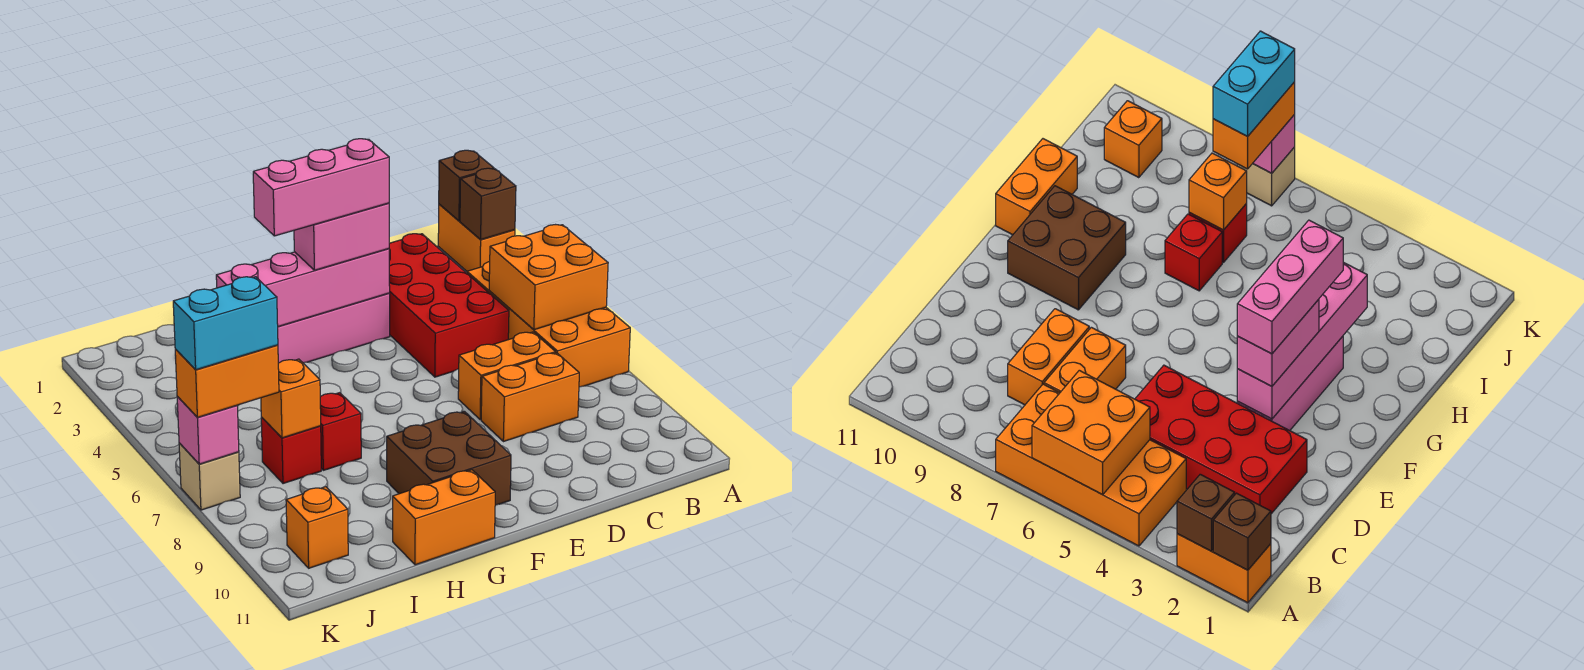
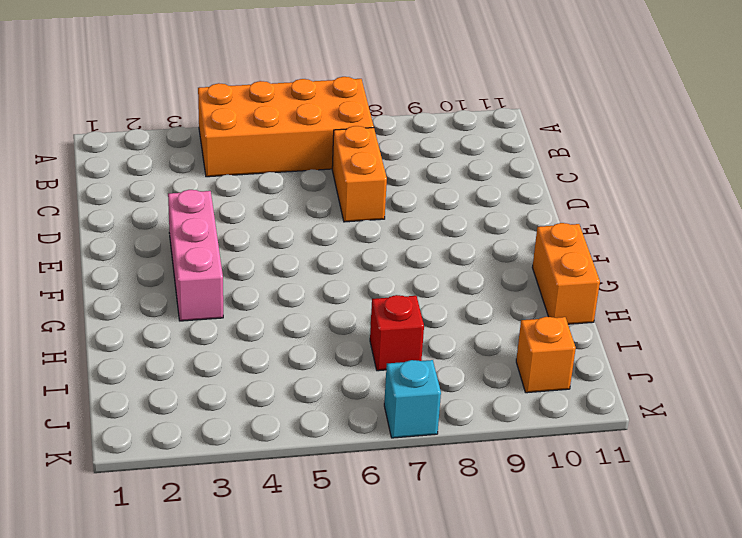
cyan brick K7 level 1 -> tan brick K7 level 1
none -> orange brick A1:A2 level 1
none -> red brick C2:D5 level 1
none -> orange brick C8:D8 level 1

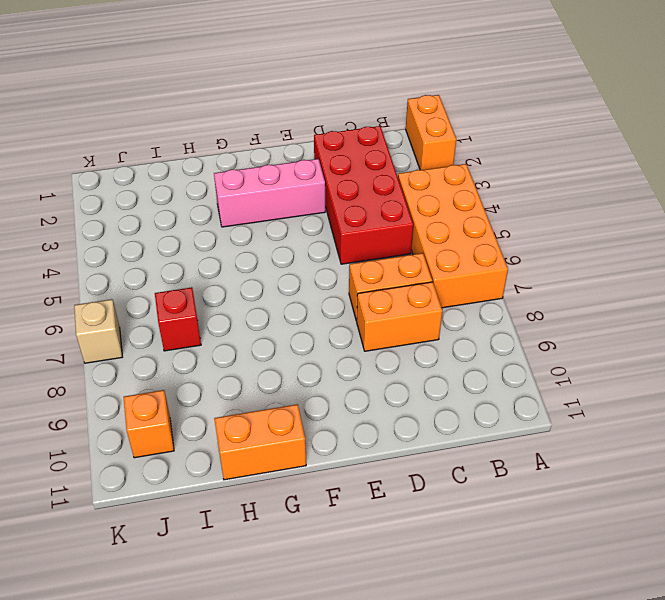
none -> brown brick F9:G10 level 1
none -> red brick H7 level 1
none -> brown brick A1 level 2

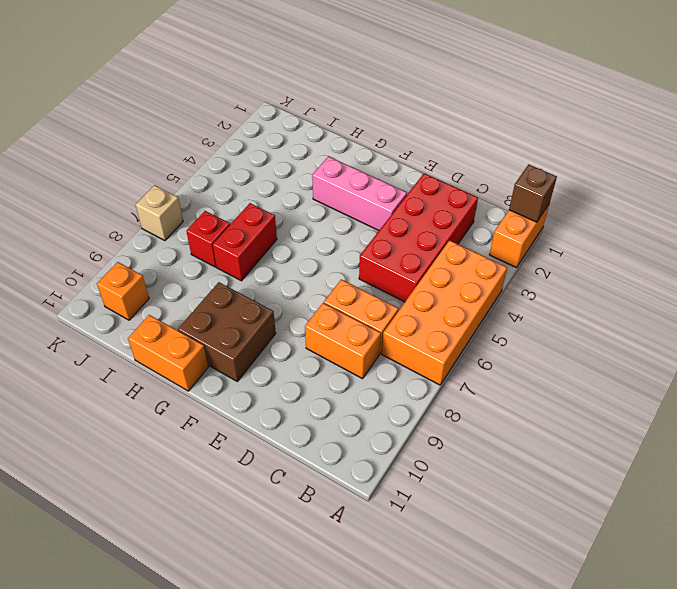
red brick H6:H7 level 1 -> red brick H7 level 1
none -> brown brick A2 level 2
none -> orange brick A5:B6 level 2
none -> pink brick E3:H3 level 2

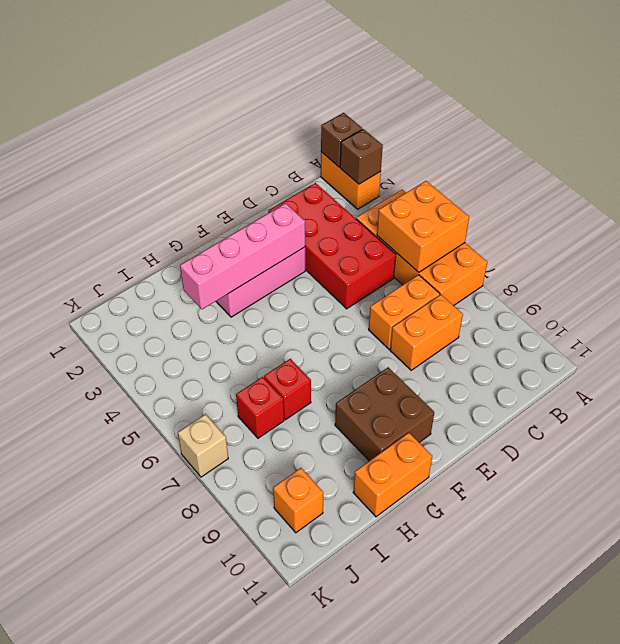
none -> orange brick I7 level 2
none -> pink brick K7 level 2
none -> pink brick E3:F3 level 3

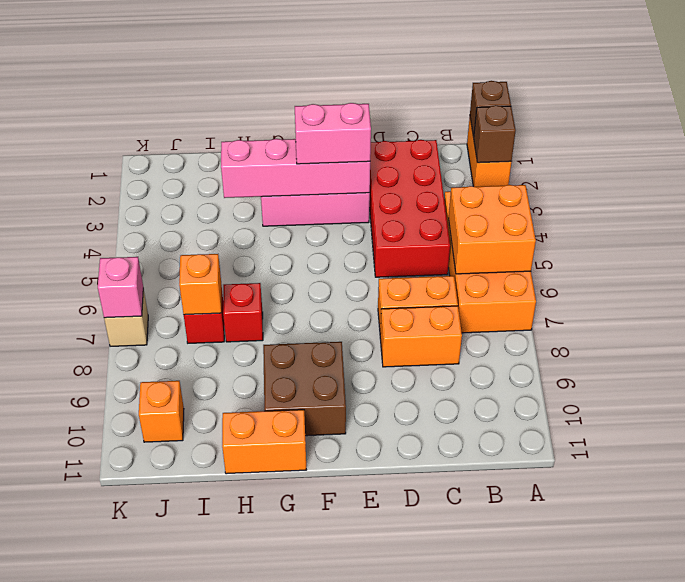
none -> orange brick J7:K7 level 3
none -> pink brick E3:G3 level 4
none -> cyan brick J7:K7 level 4

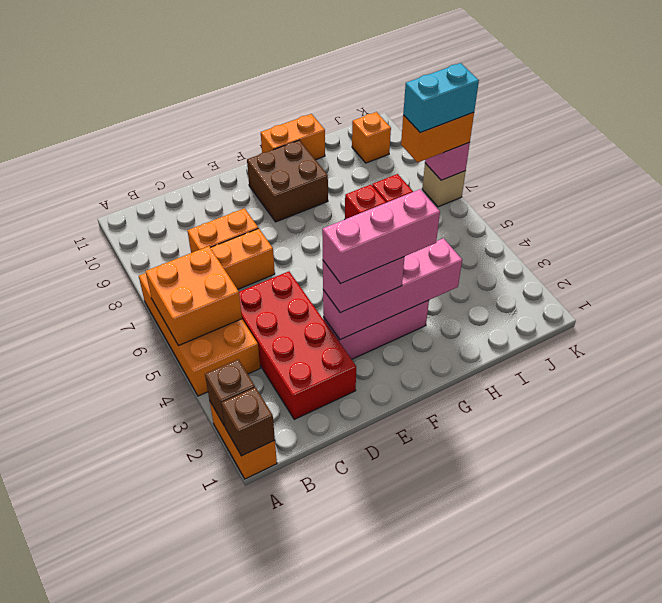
none -> orange brick I7 level 2

